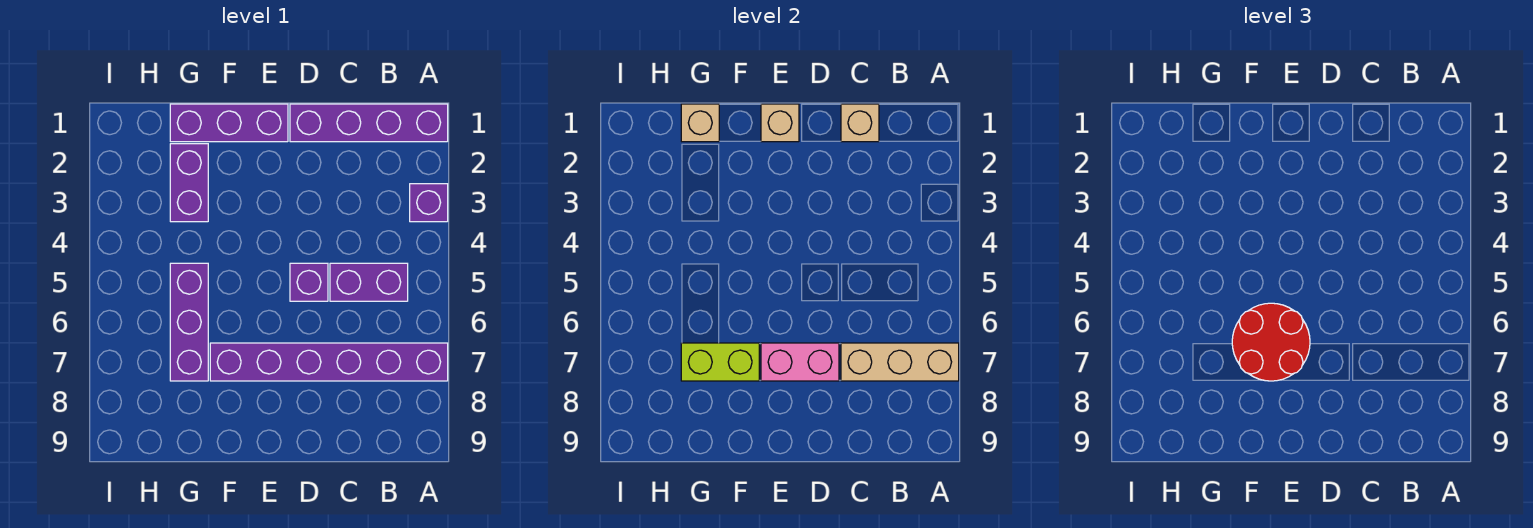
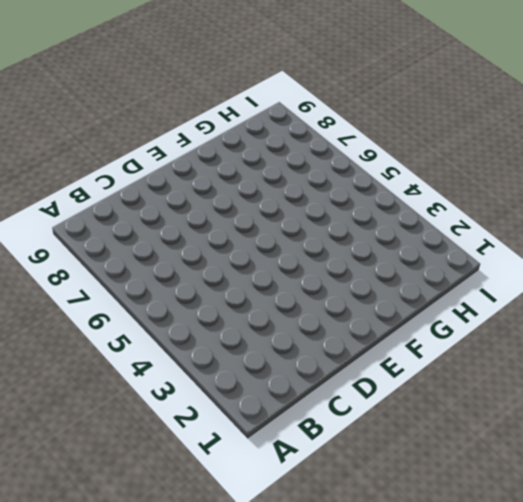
none -> purple brick A1:D1 level 1
none -> purple brick A3 level 1
none -> purple brick A7:F7 level 1

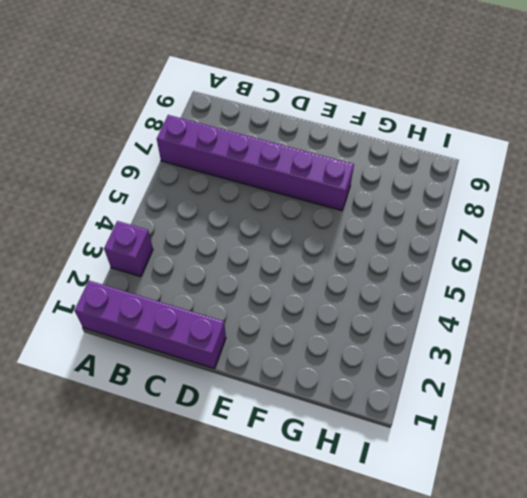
none -> purple brick B5:C5 level 1
none -> purple brick D5 level 1
none -> purple brick E1:G1 level 1

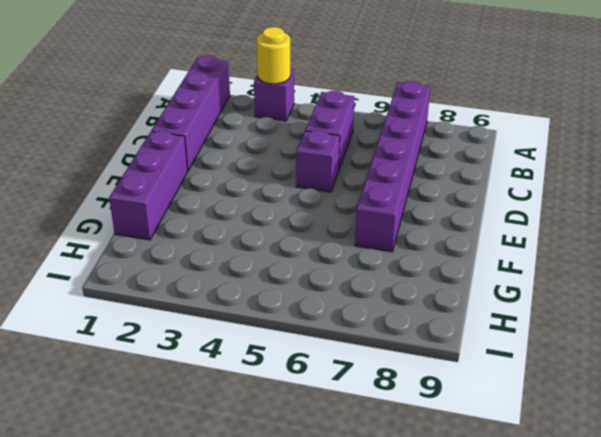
yellow round brick A3 level 2 -> none
none -> purple brick G2:G3 level 1
none -> purple brick G5:G7 level 1
none -> tan brick A7:C7 level 2

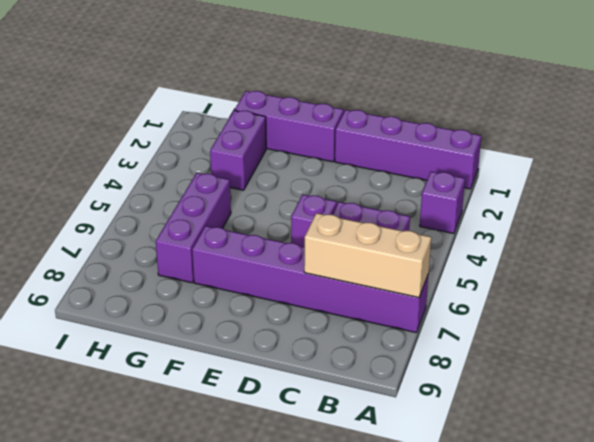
none -> tan brick C1 level 2
none -> pink brick D7:E7 level 2
none -> tan brick E1 level 2

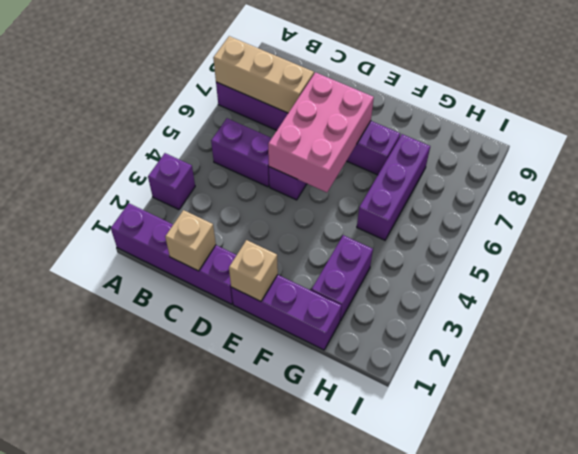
pink brick D5:E7 level 2 -> pink brick D7:E7 level 2
none -> lime brick F7:G7 level 2
none -> tan brick G1 level 2
none -> red round brick E6:F7 level 3

